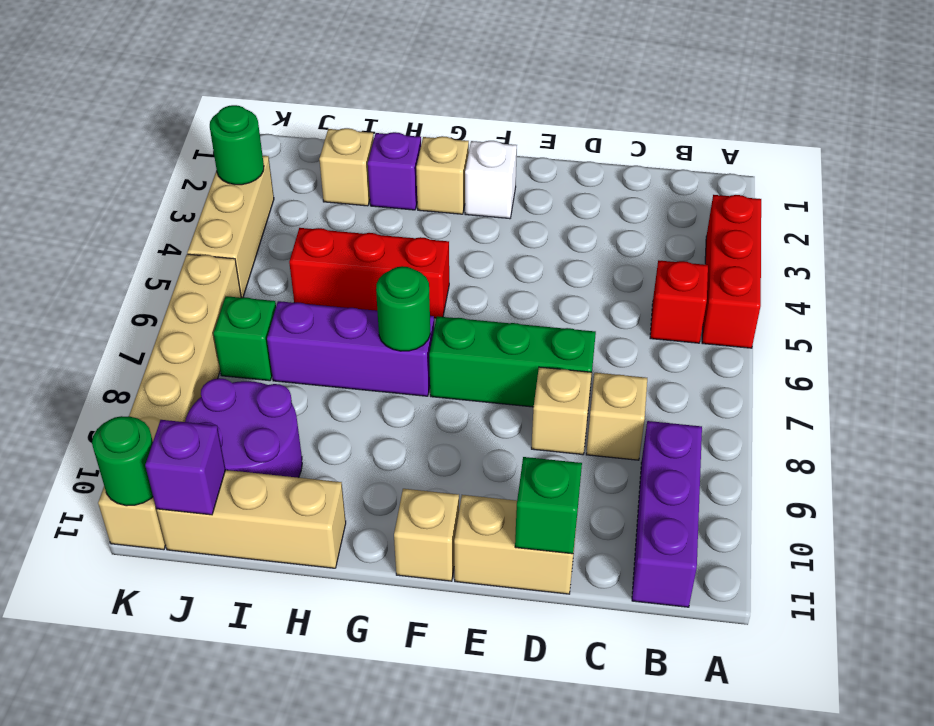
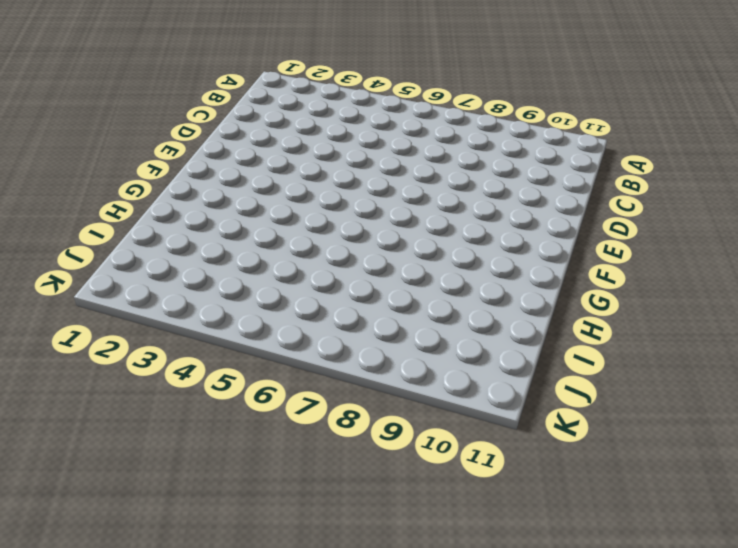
none -> red brick A3:A5 level 1
none -> red brick B5 level 1
none -> purple brick B9:B11 level 1

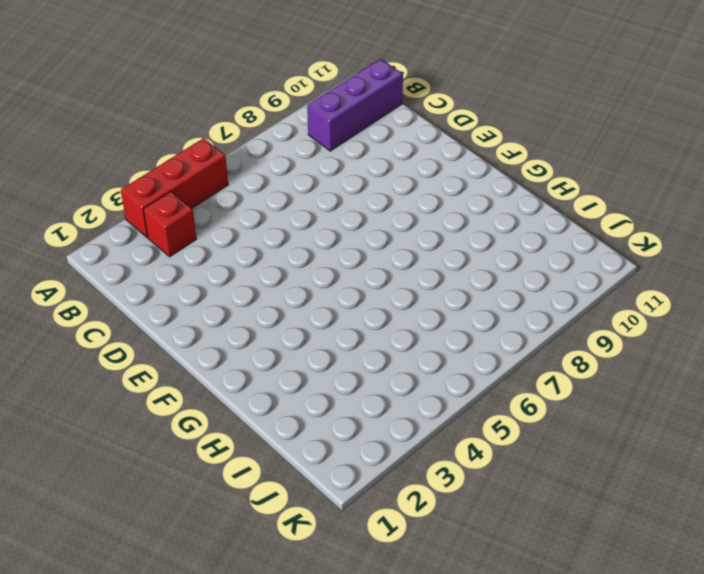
red brick B3 level 1 -> red brick B5 level 1
none -> tan brick C8 level 1
none -> green brick D7:F7 level 1
none -> tan brick D8 level 1

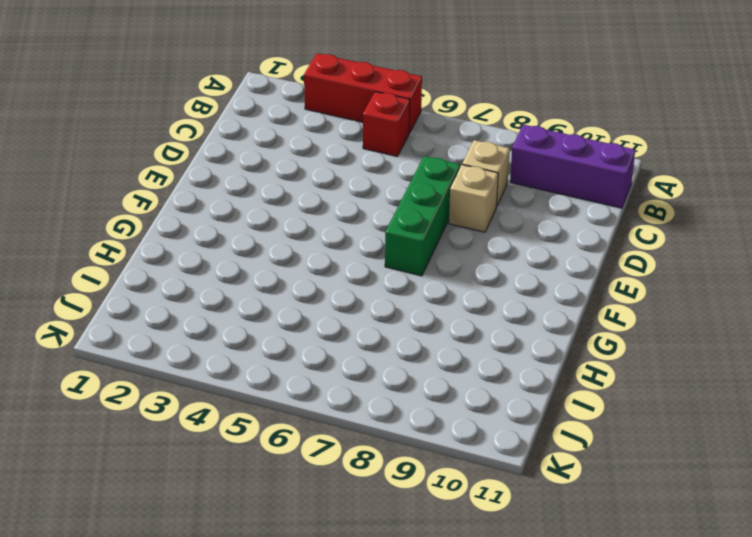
none -> tan brick D11:E11 level 1
none -> white brick F2 level 1
none -> tan brick F11 level 1

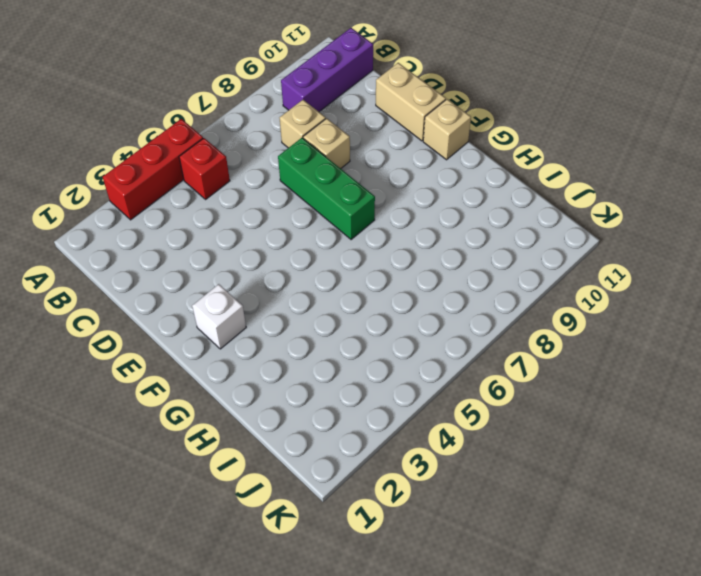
none -> tan brick G2 level 1
none -> red brick G5:I5 level 1
none -> purple brick G7:I7 level 1

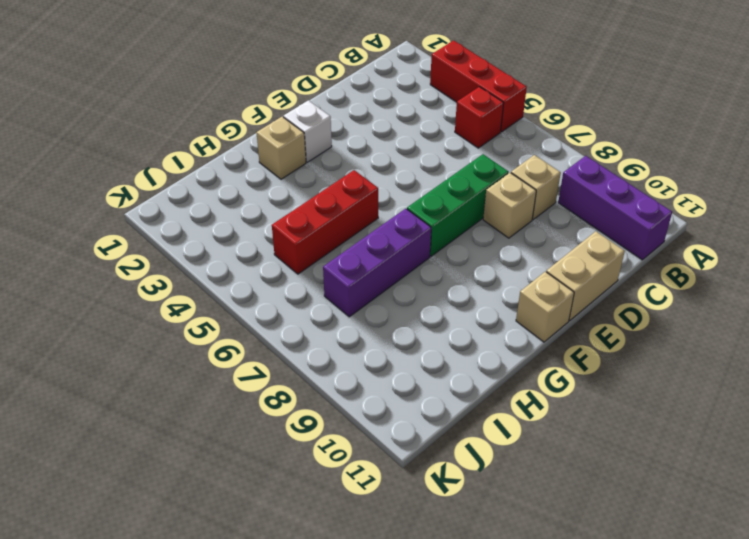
none -> purple brick H2 level 1
none -> tan brick H11:J11 level 1
none -> tan brick I2 level 1

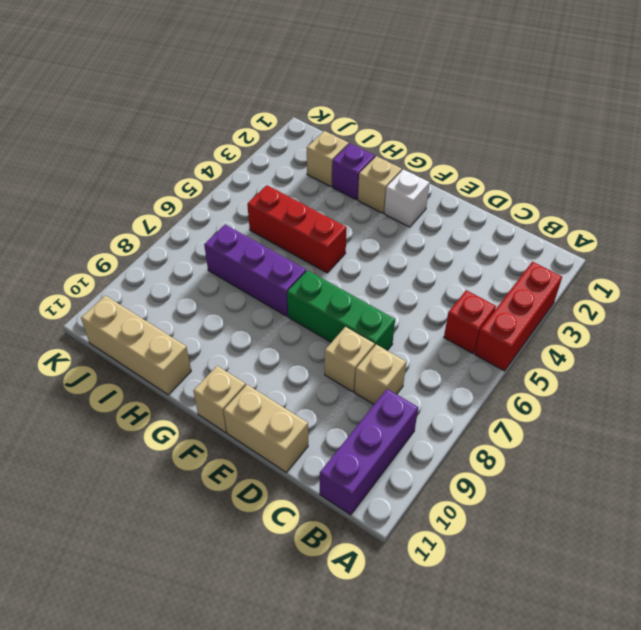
none -> purple round brick I9:J10 level 1
none -> green brick J7 level 1
none -> tan brick K3:K5 level 1

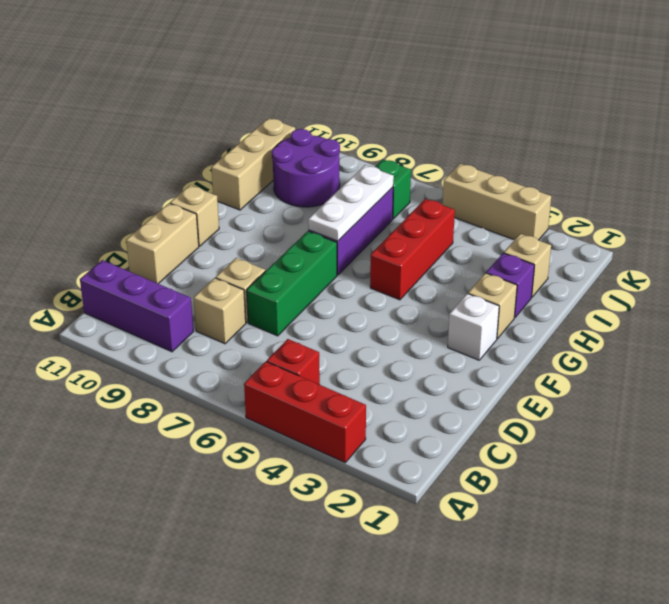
white plate G7:I7 level 2 -> green round brick G7 level 2
none -> tan brick K6:K11 level 1
none -> green brick D11 level 2
none -> purple brick J11 level 2

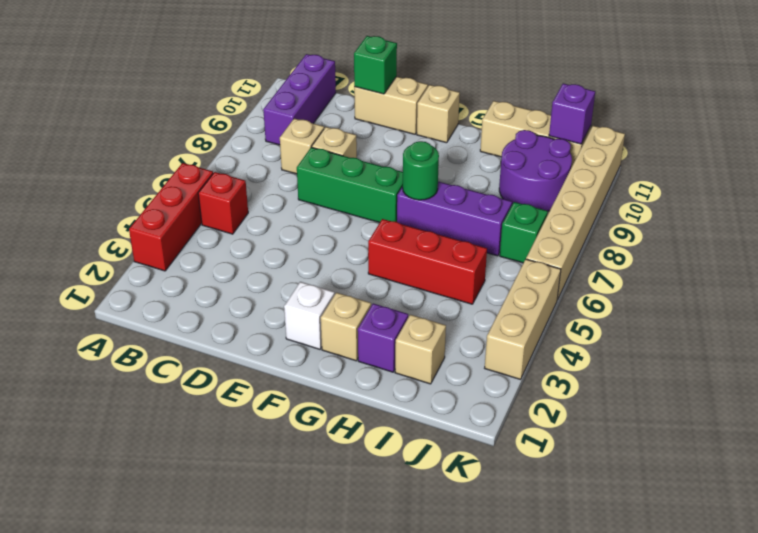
none -> green round brick K3 level 2
none -> green round brick K11 level 2

